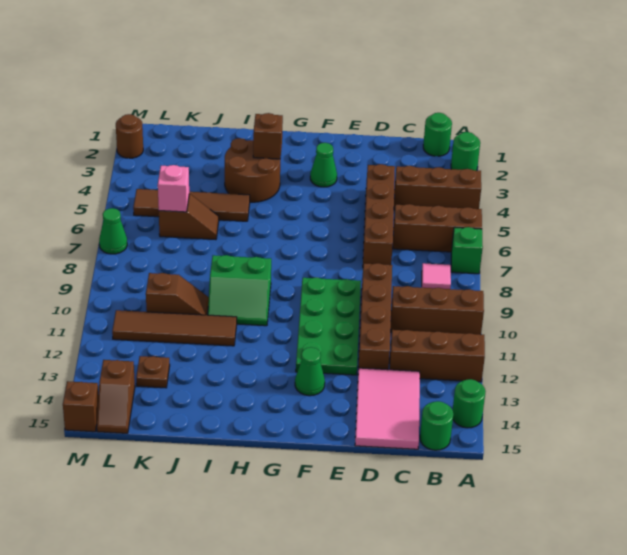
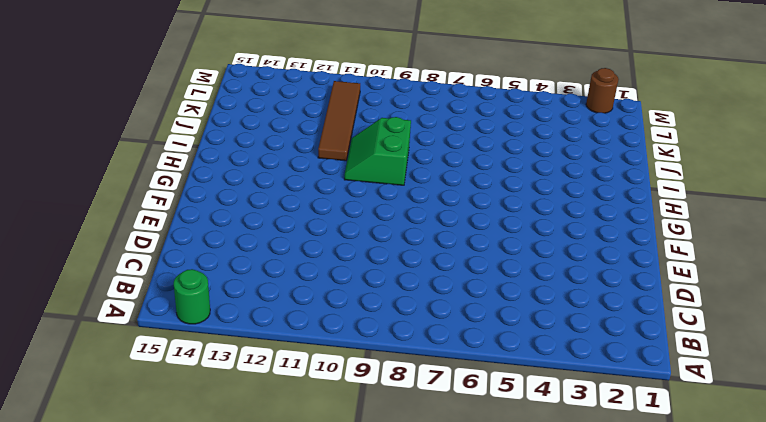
none -> green round brick A2 level 1
none -> brown brick A4:C4 level 1
none -> brown brick A6:C6 level 1

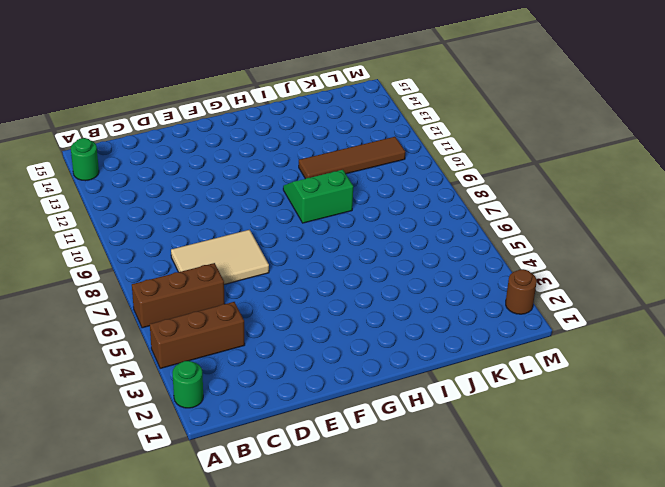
tan tile C7:E8 level 1 -> brown brick D4:D7 level 1
none -> green brick A7 level 1
none -> brown brick A10:C10 level 1
none -> brown brick A12:C12 level 1

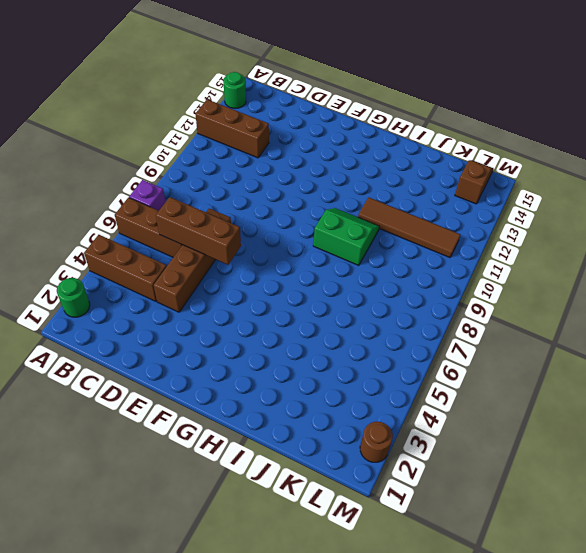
purple brick A7 level 1 -> green brick A7 level 1
brown brick C6:E6 level 2 -> brown brick A10:C10 level 1
none -> green round brick B1 level 1
none -> pink tile B8 level 1
none -> green round brick B15 level 1

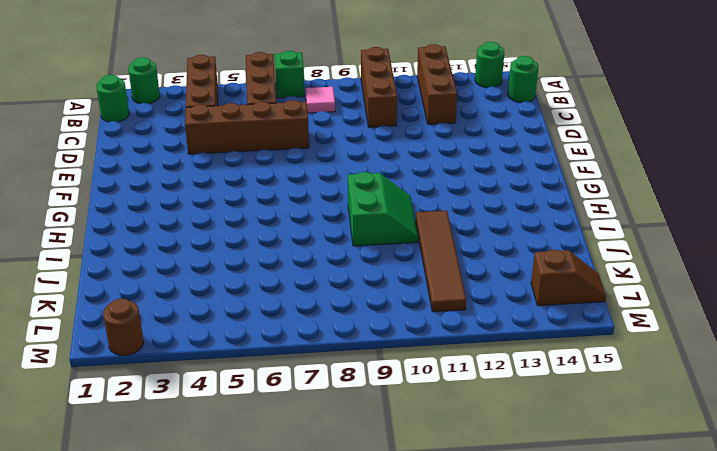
none -> pink tile C13:D15 level 1
none -> brown brick D9:D12 level 1
none -> green plate E9:F12 level 1

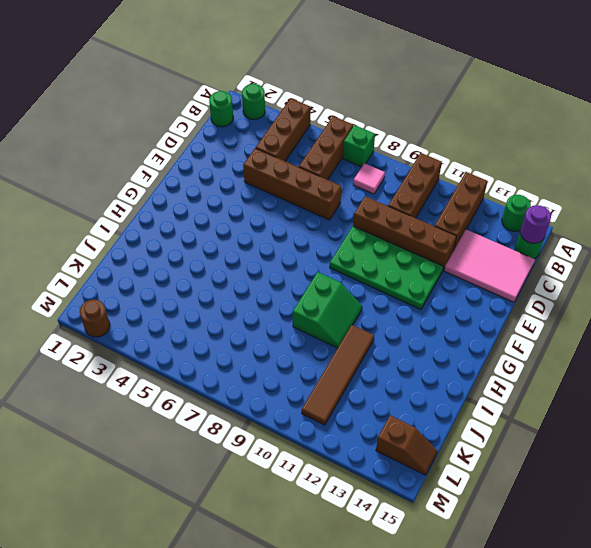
purple round brick B15 level 2 -> none
none -> green cone F3 level 1
none -> green cone F13 level 1
none -> brown round brick H3:I4 level 1

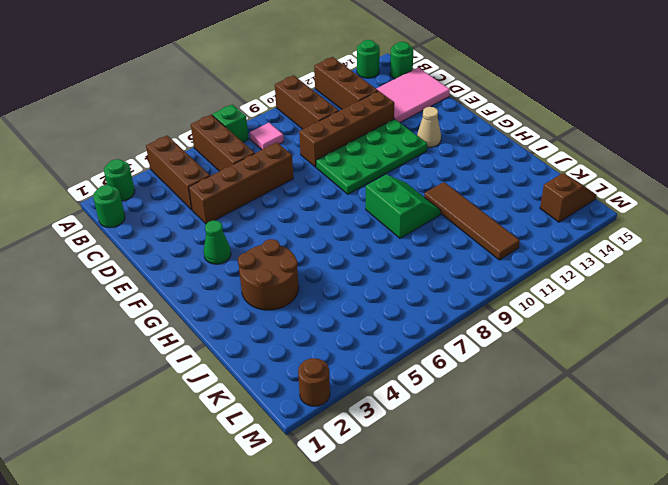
tan cone F13 level 1 -> green cone F13 level 1
none -> brown tile I5:L5 level 1
none -> brown slope J6:K6 level 1 top K
none -> brown slope J10:K10 level 1 top K

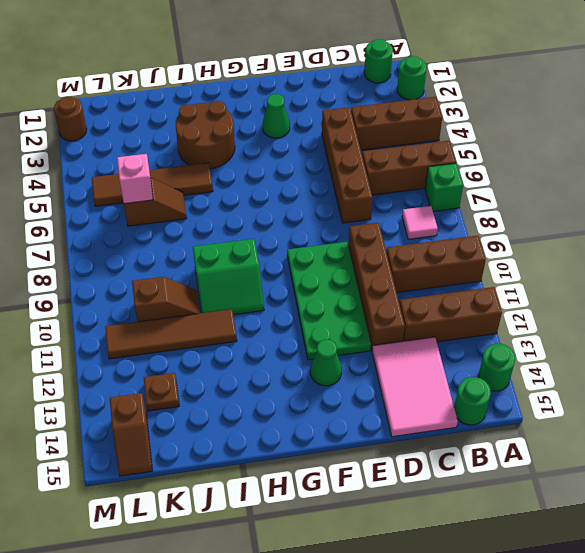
none -> green cone M7 level 1
none -> brown brick M15 level 1
none -> brown brick H3 level 2

